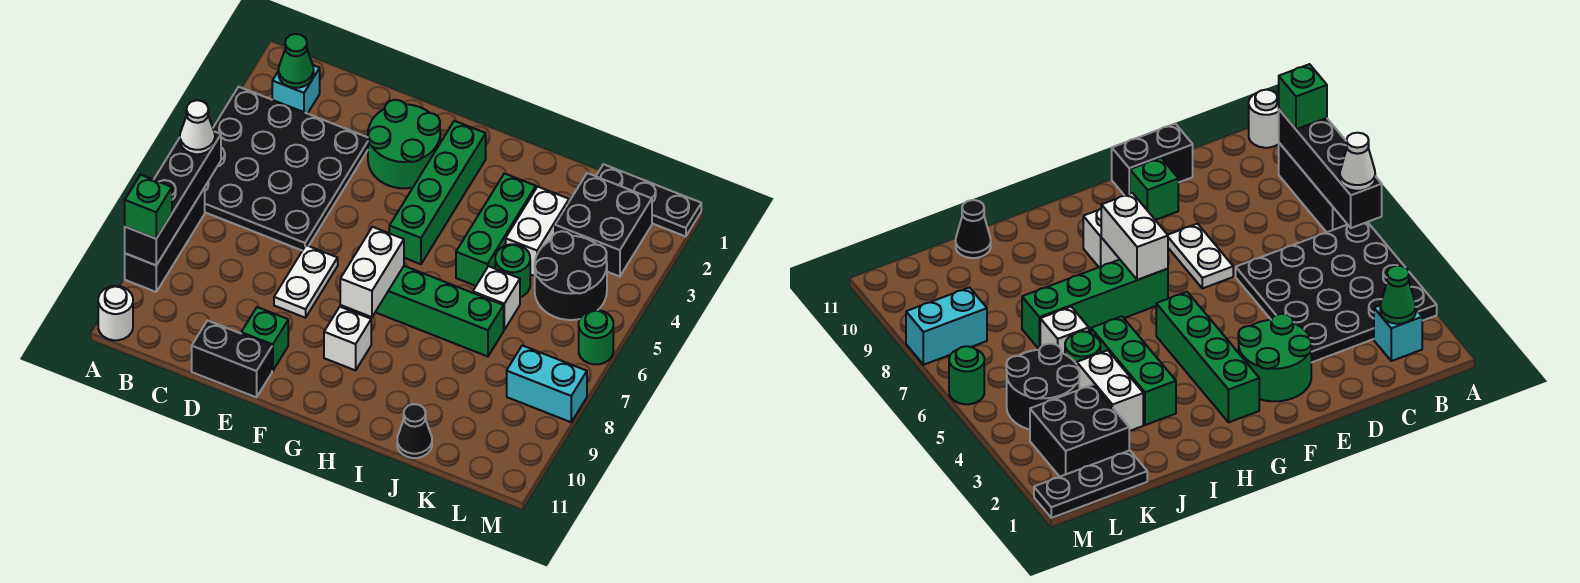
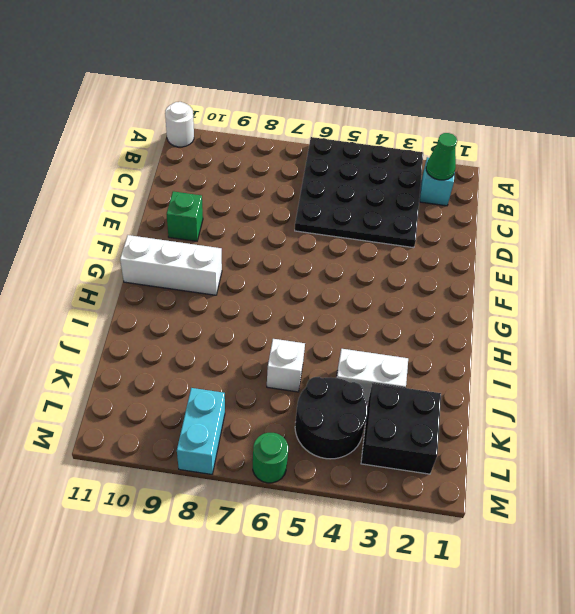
white brick G9:G11 level 1 -> white brick G9 level 1
none -> black brick A7:A9 level 1
none -> black brick D11:E11 level 1
none -> green round brick E2:F3 level 1

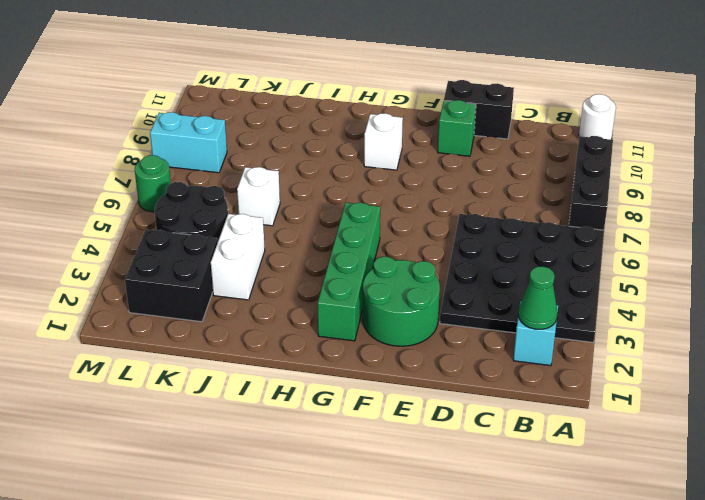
none -> white plate E7:E8 level 1
none -> green brick G7:J7 level 1
none -> green brick I3:I5 level 1

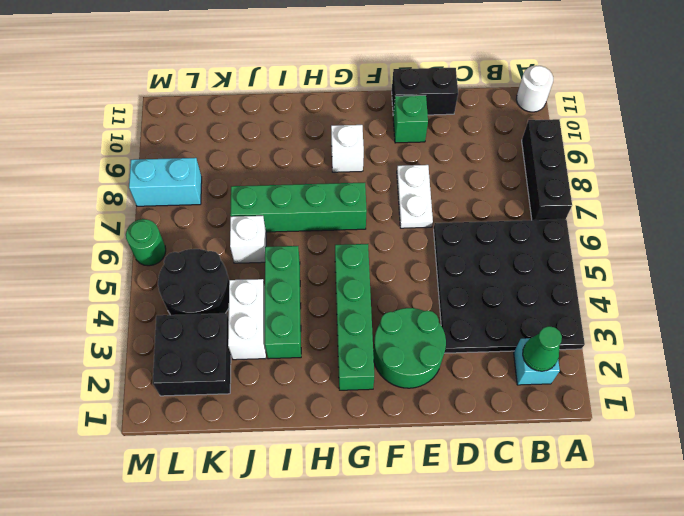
none -> green round brick J5 level 1
none -> black cone J11 level 1
none -> black plate K1:M1 level 1

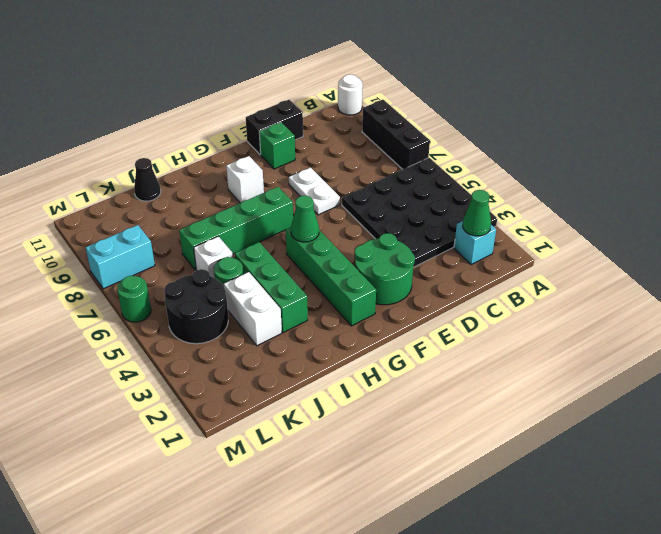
green cone G5 level 2 -> none
none -> black plate K1:M1 level 1
none -> black brick K2:L3 level 1
none -> black brick A6:A9 level 2

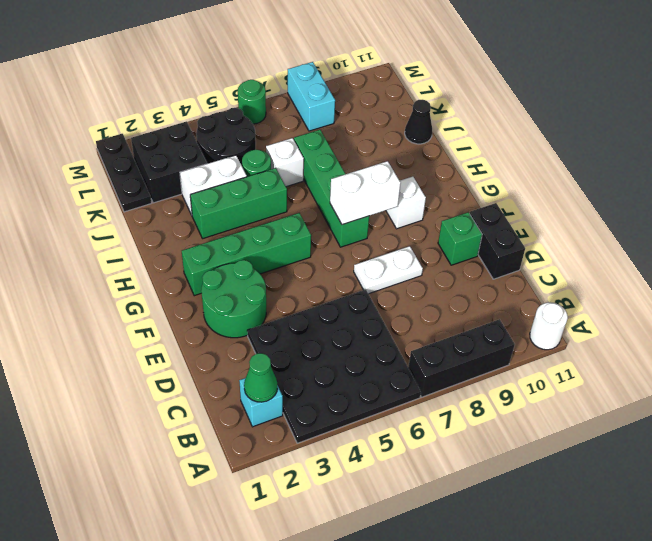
none -> black brick A6:A9 level 2
none -> white cone A6 level 3
none -> green brick A9 level 3

